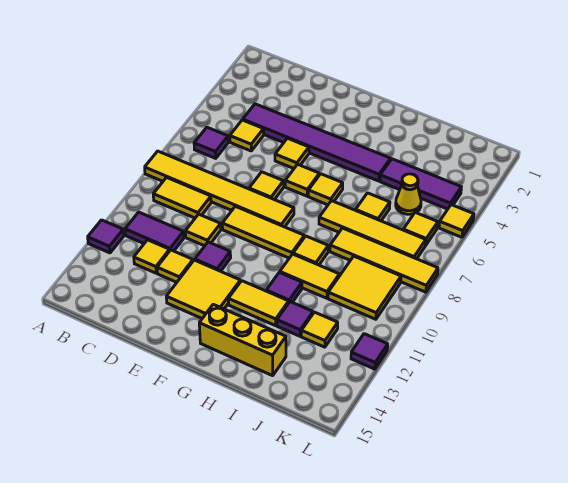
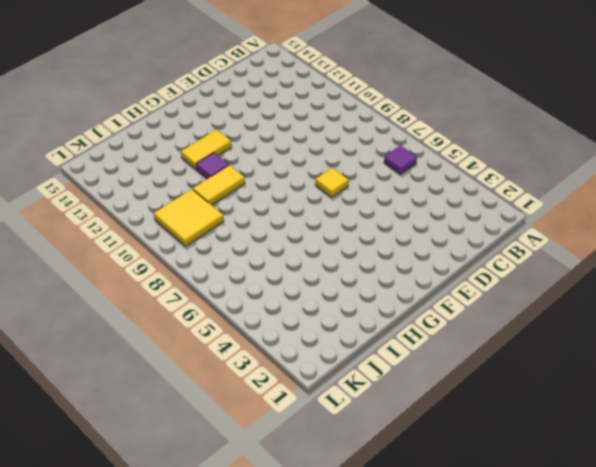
none -> yellow tile A8:F8 level 1
none -> purple tile A12 level 1
none -> yellow tile B9:C9 level 1
none -> purple tile B11:C11 level 1

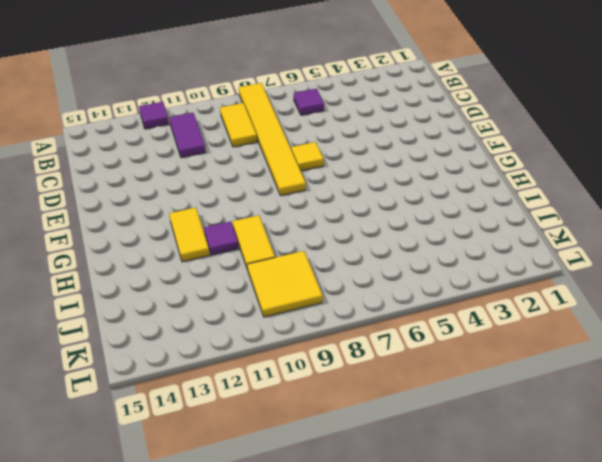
none -> purple tile C4:H4 level 1
none -> yellow tile C5 level 1
none -> yellow tile C12 level 1
none -> yellow tile D10 level 1

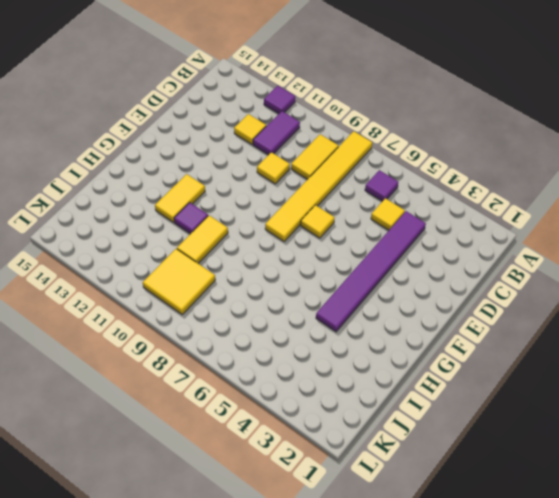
none -> yellow tile D12 level 1
none -> yellow tile E5 level 1
none -> yellow tile E9:G9 level 1
none -> purple tile E11 level 1

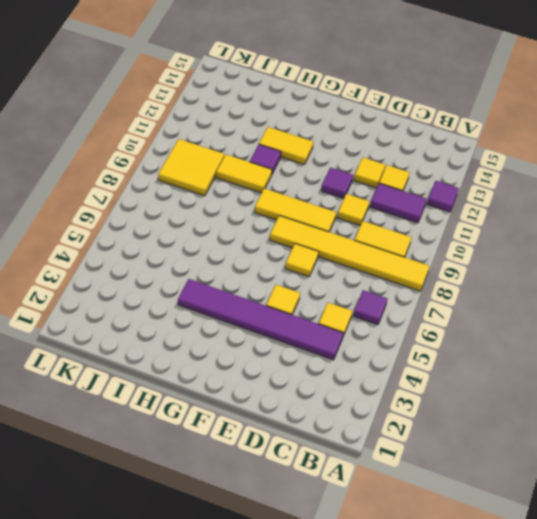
none -> yellow tile E12:F13 level 1
none -> yellow tile F6 level 1
none -> yellow tile G6 level 1
none -> yellow brick G14:I14 level 1

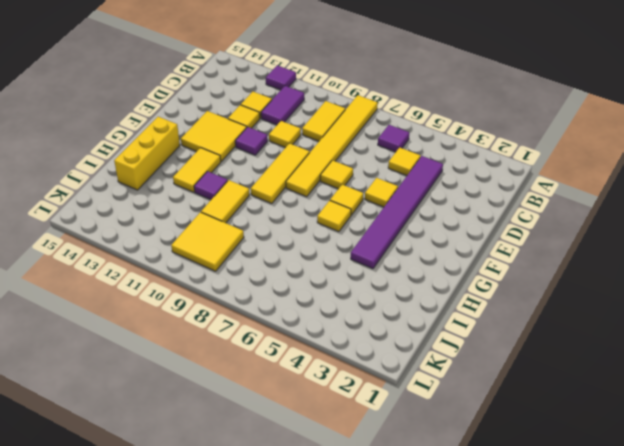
none -> yellow tile H7:K7 level 1
none -> yellow tile H9 level 1
none -> purple tile I4:K4 level 1
none -> yellow tile I6 level 1

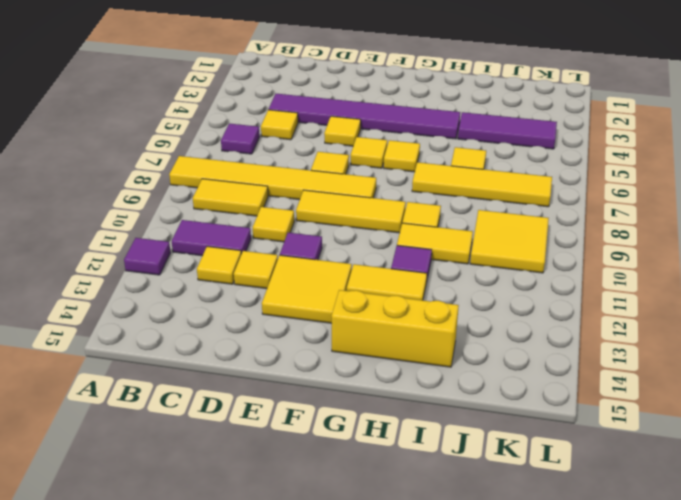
none -> yellow tile I8:L8 level 1
none -> purple tile I12 level 1
none -> yellow cone J5 level 1
none -> yellow tile J12 level 1

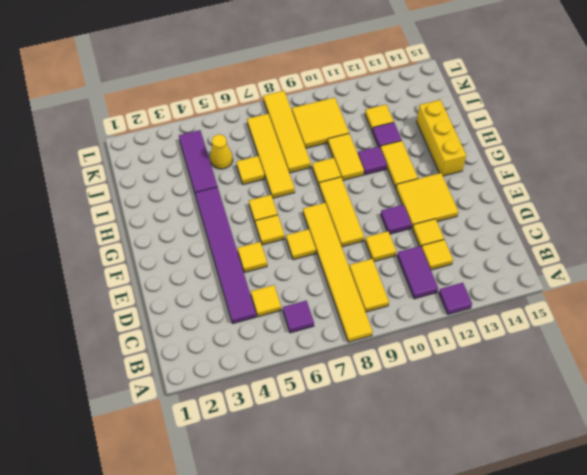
none -> yellow tile K6 level 1
none -> yellow tile L5 level 1
none -> purple tile L12 level 1

